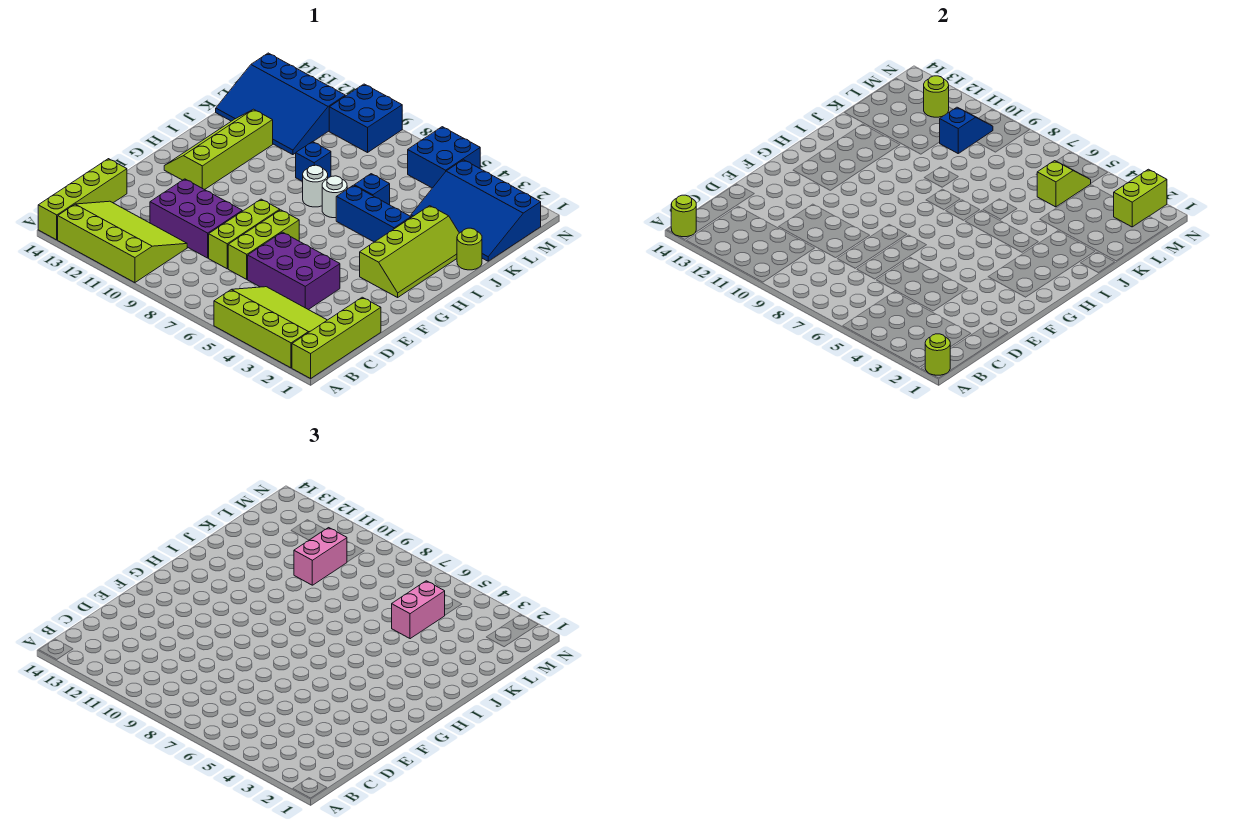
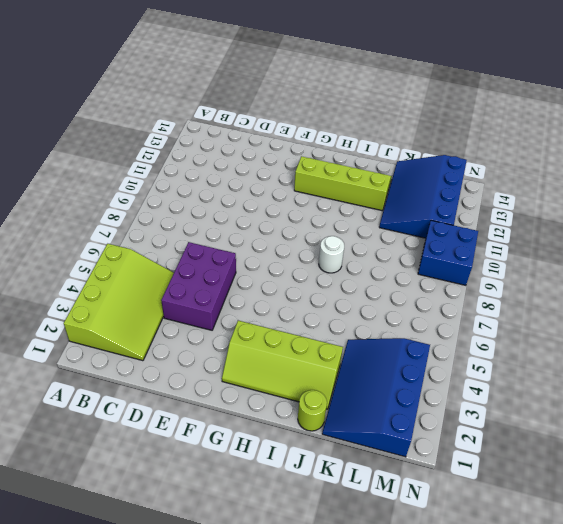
none -> lime brick A1:D1 level 1
none -> lime slope A10:C13 level 1 top A
none -> lime brick A14:D14 level 1

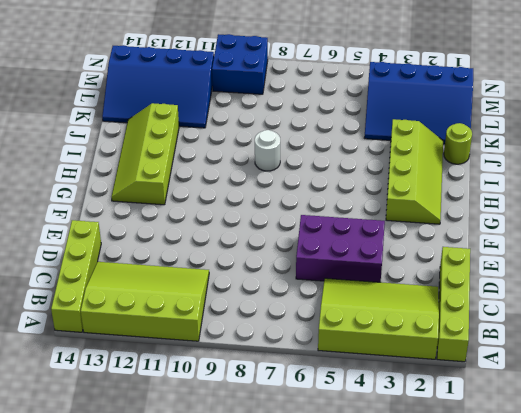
none -> lime brick D7:F7 level 1
none -> lime brick D8:F8 level 1
none -> purple brick D9:E11 level 1

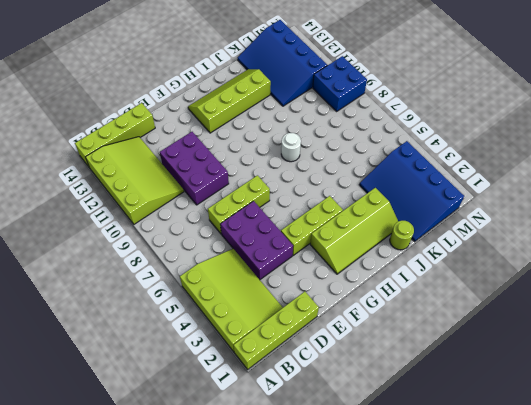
lime brick F4:H4 level 1 -> lime brick D8:F8 level 1
none -> blue brick I4:I6 level 1
none -> white round brick I7 level 1
none -> blue brick J6 level 1

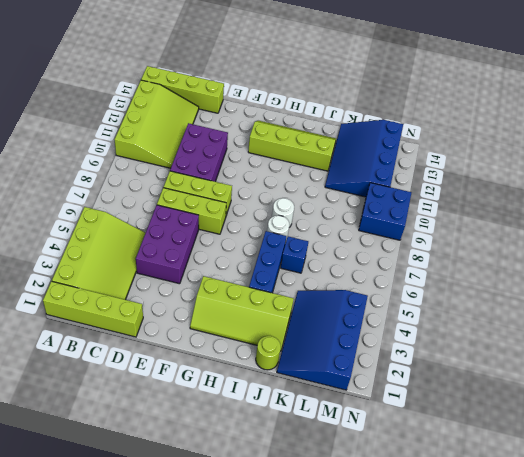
none -> blue brick J9 level 1
none -> blue brick M5:N6 level 1
none -> lime round brick A1 level 2

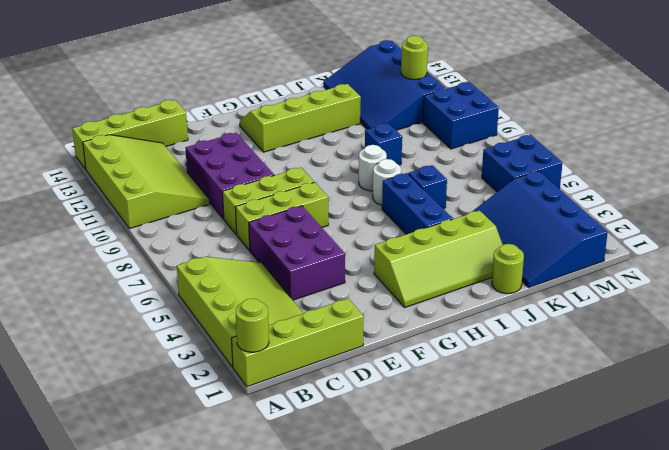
none -> lime round brick A14 level 2
none -> lime slope L5:M5 level 2 top L
none -> blue slope L10:M10 level 2 top L

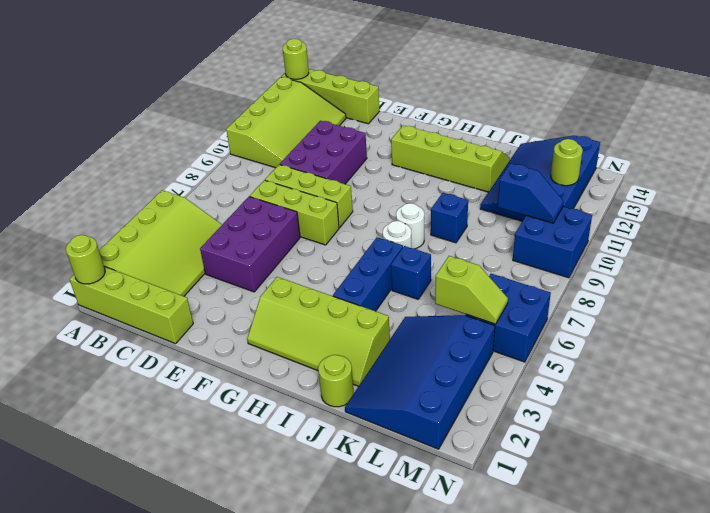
none -> lime brick M2:N2 level 2
none -> pink brick K5:L5 level 3
none -> pink brick K10:L10 level 3

